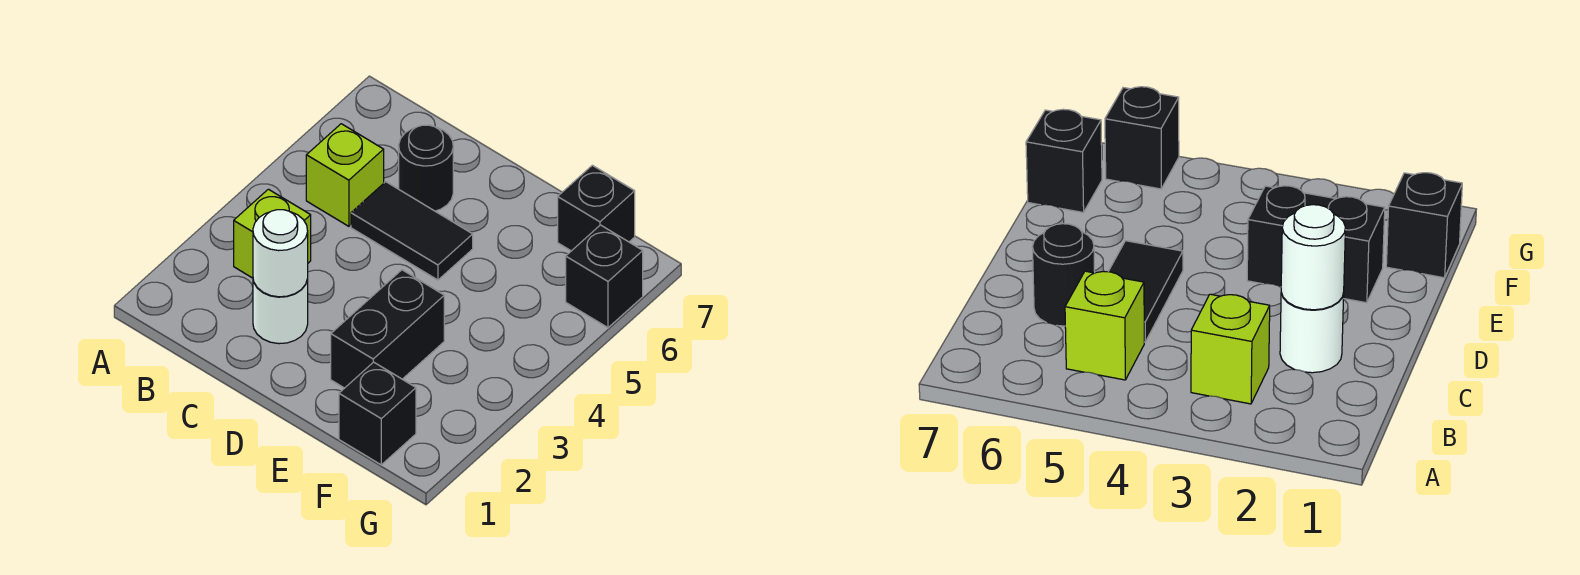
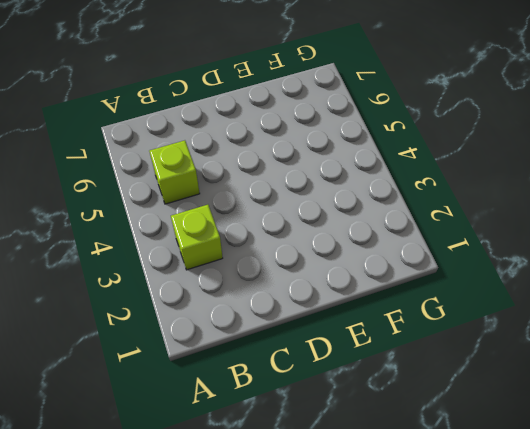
none -> white round brick C2 level 1
none -> black tile C5:D5 level 1

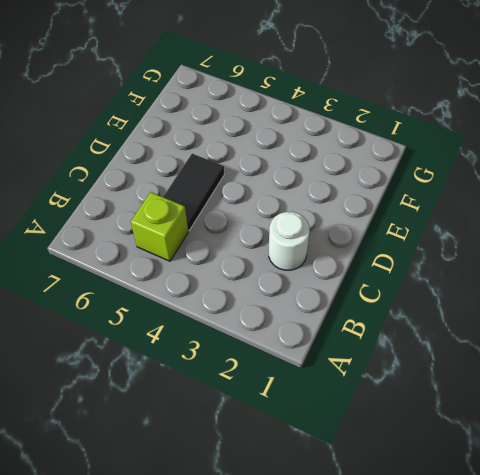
none -> lime brick B3 level 1
none -> black round brick C6 level 1

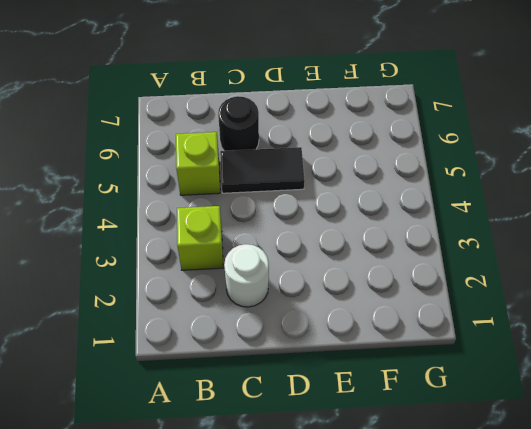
none -> black brick E2:E3 level 1
none -> black brick F1 level 1

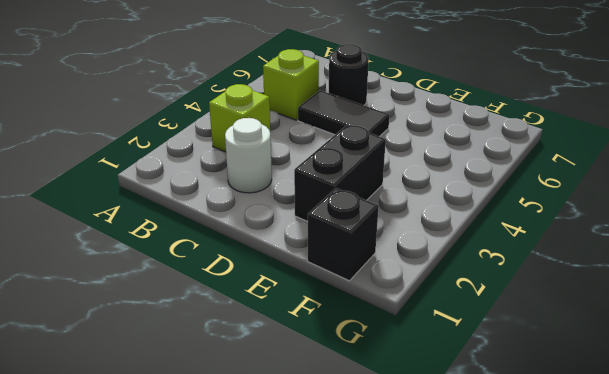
none -> black brick F7 level 1
none -> black brick G6 level 1

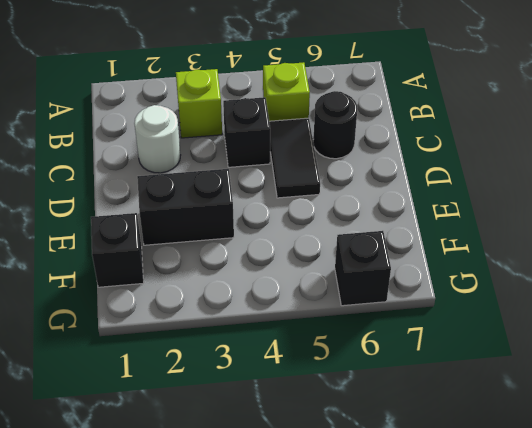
black brick C4 level 1 -> black brick F7 level 1
none -> white round brick C2 level 2

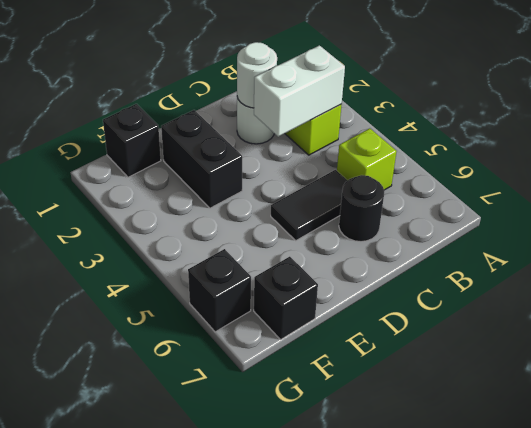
white brick B3:C3 level 2 -> none

